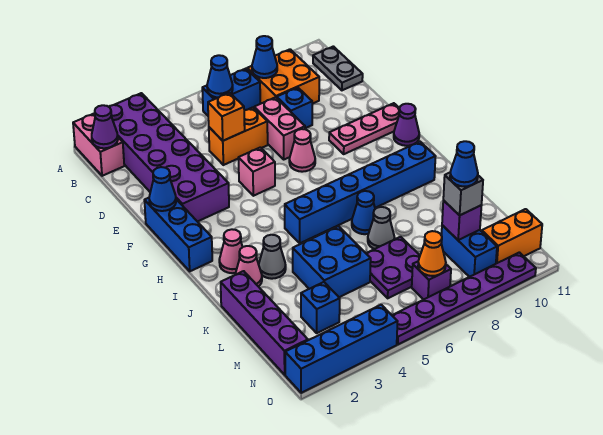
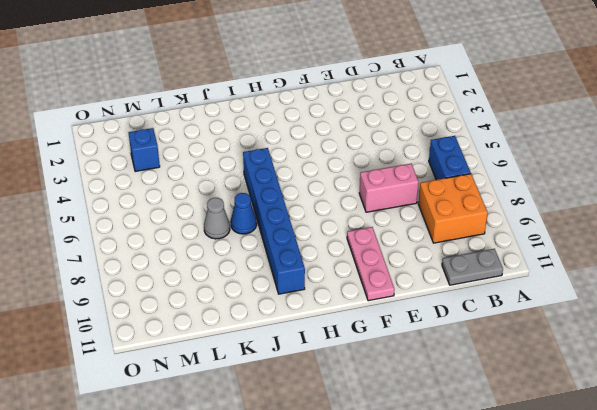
none -> pink brick A1:B1 level 1
none -> purple brick A2:F3 level 1
none -> orange brick D5:D6 level 1
none -> blue brick D8 level 1

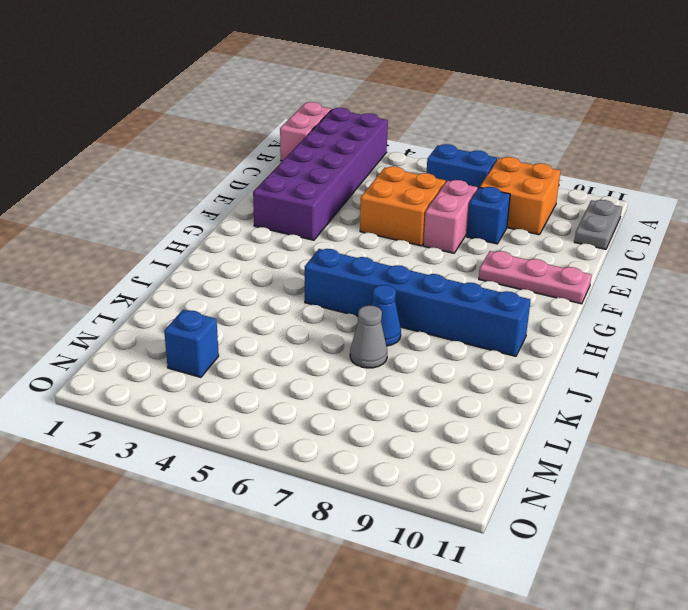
orange brick D5:E6 level 1 -> orange brick D5:D6 level 1
none -> blue brick F1:H1 level 1
none -> pink brick F5 level 1
none -> pink cone F7 level 1
none -> purple cone G11 level 1

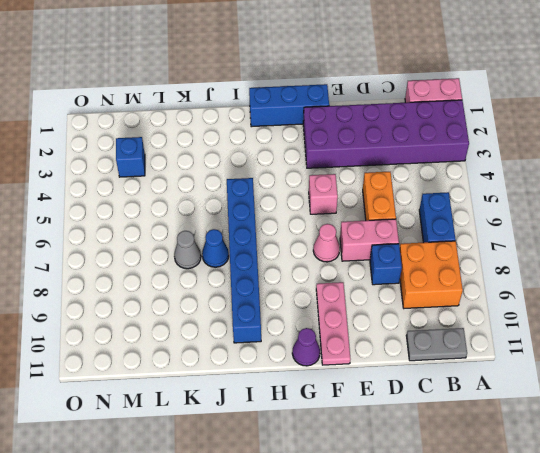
none -> pink cone I2 level 1
none -> pink cone J2 level 1
none -> grey cone J3 level 1
none -> purple brick K1:N1 level 1

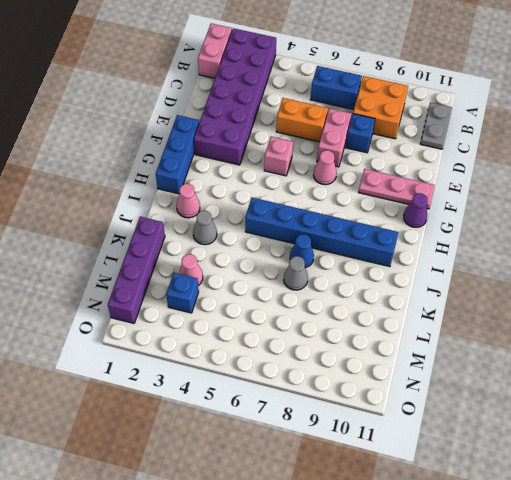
pink cone L3 level 1 -> pink cone J2 level 1
none -> blue brick K4:L5 level 1
none -> purple plate L6:M7 level 1
none -> blue brick M9:N9 level 1
none -> purple brick N7 level 1

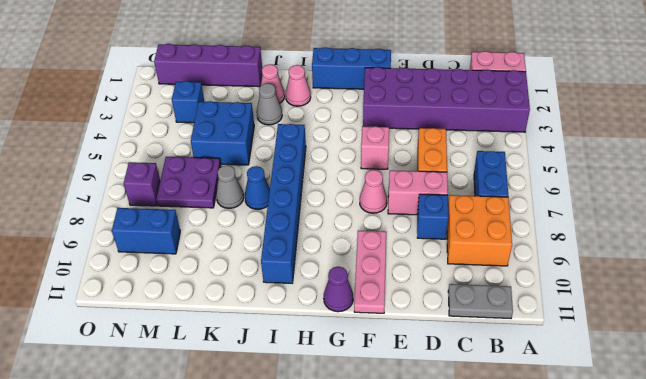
none -> orange brick N10:N11 level 1
none -> blue brick O1:O4 level 1
none -> purple plate O5:O10 level 1
none -> purple cone B1 level 2

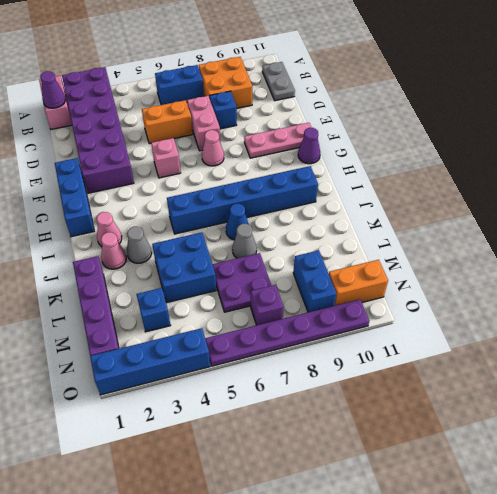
none -> blue cone B6 level 2
none -> blue cone B8 level 2
none -> orange brick D5 level 2
none -> blue cone F1 level 2

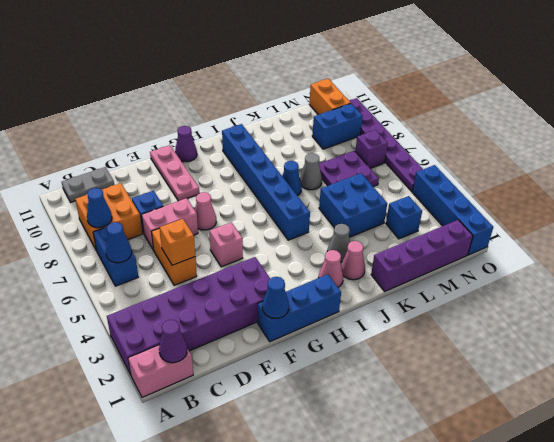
none -> purple brick M9 level 2
none -> orange cone N7 level 2
none -> grey brick M9 level 3
none -> blue cone M9 level 4

